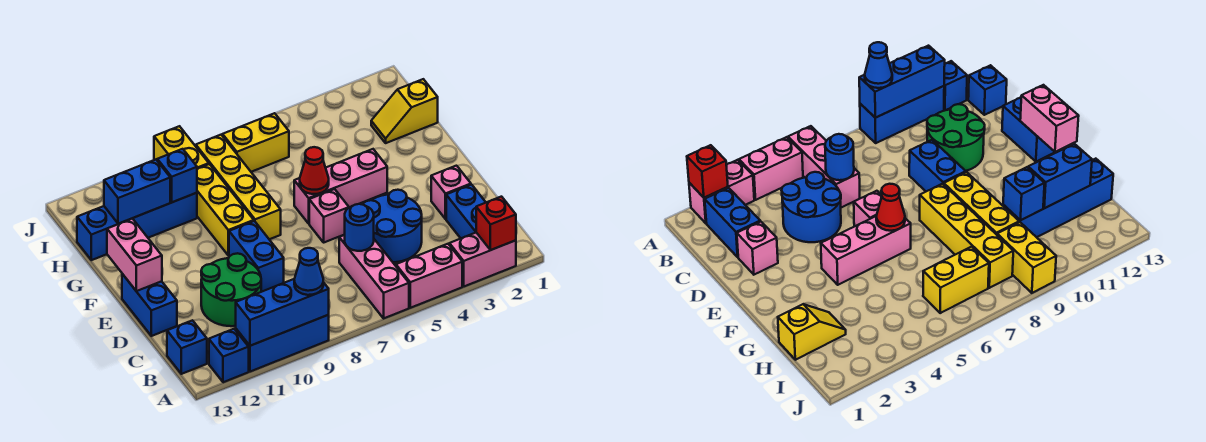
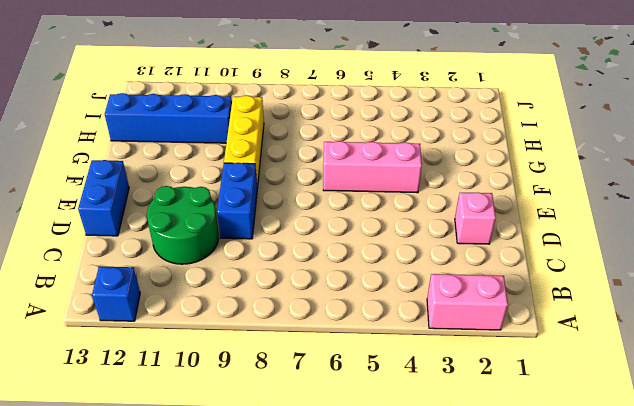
none -> pink brick A4:A5 level 1
none -> pink brick A6:C6 level 1
none -> blue brick A9:A11 level 1

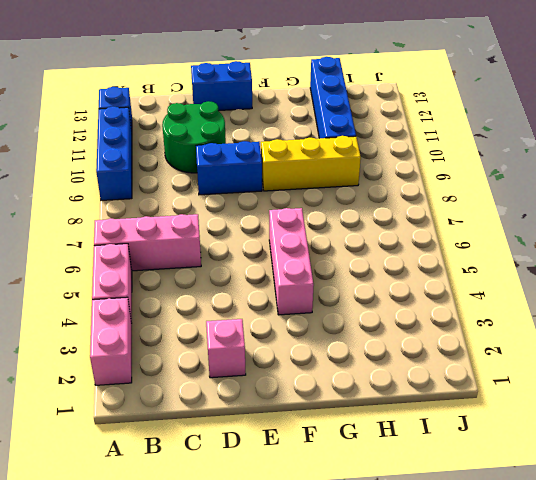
none -> blue brick B2:C2 level 1
none -> blue brick B13 level 1
none -> blue round brick C4:D5 level 1

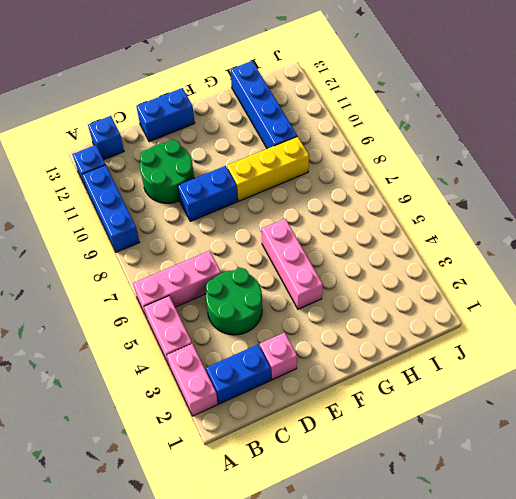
green round brick C4:D5 level 1 -> blue round brick C4:D5 level 1
none -> pink brick E6 level 1
none -> yellow brick F8:I8 level 1
none -> yellow slope H1:H2 level 1 top 1

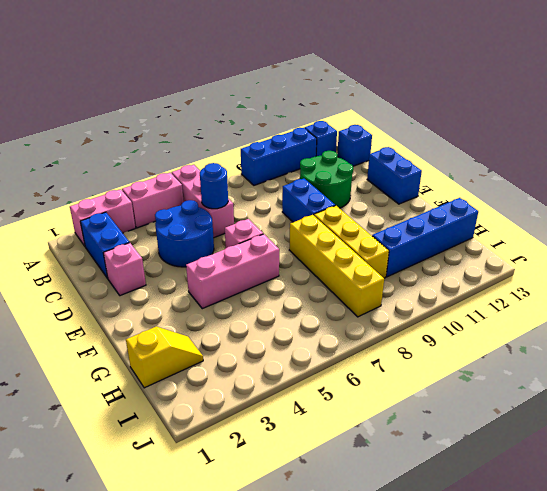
none -> yellow brick I6:I7 level 1
none -> yellow brick I9:J9 level 1
none -> red brick A2 level 2

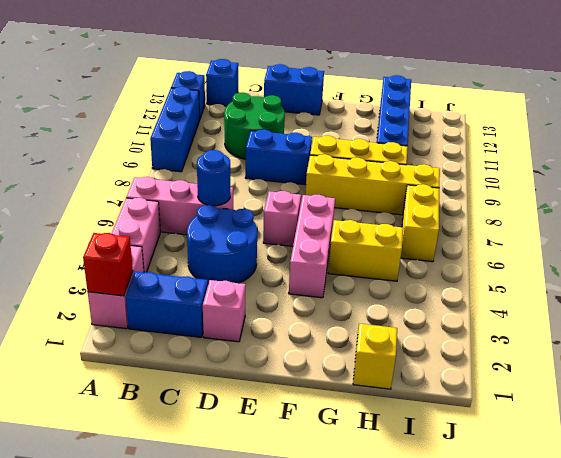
yellow brick G5:H5 level 1 -> yellow brick I9:J9 level 1
none -> blue brick A9:A11 level 2
none -> pink brick E13:F13 level 2
none -> red cone F6 level 2

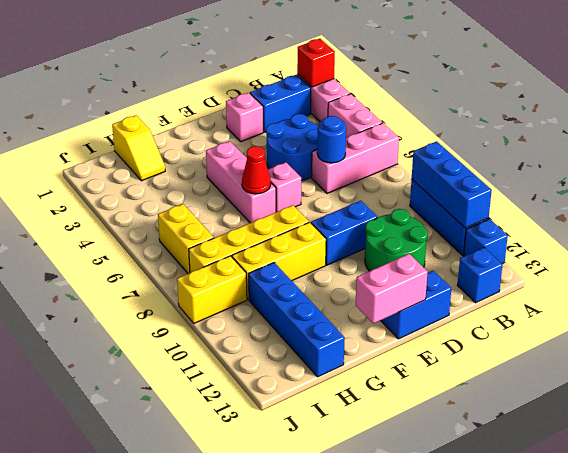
none -> blue brick H10 level 2
none -> blue brick H11:H12 level 2
none -> blue cone A9 level 3

